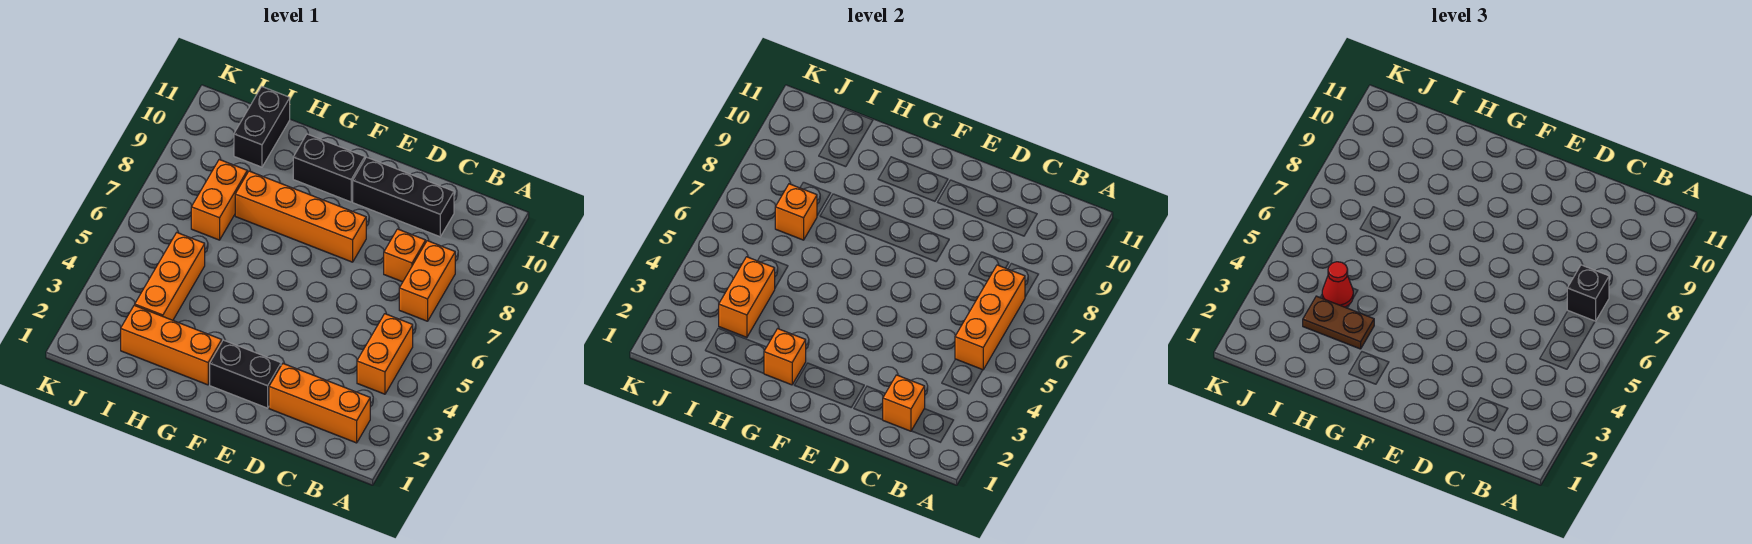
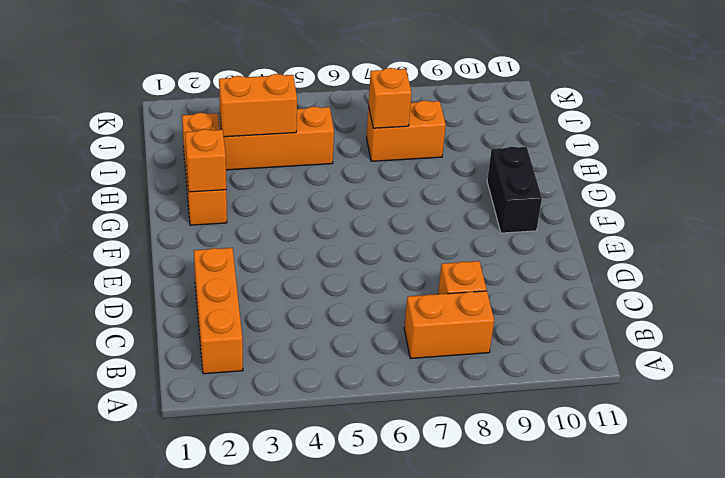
none -> orange brick B4:B5 level 1
none -> black brick C10:E10 level 1
none -> black brick E2:F2 level 1

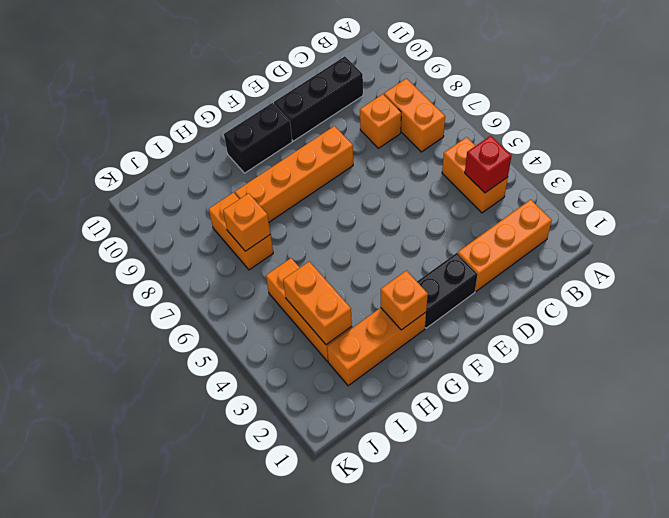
red brick B4 level 2 -> none
none -> black brick I10:I11 level 1
none -> orange brick B5:B7 level 2
none -> orange brick C2 level 2

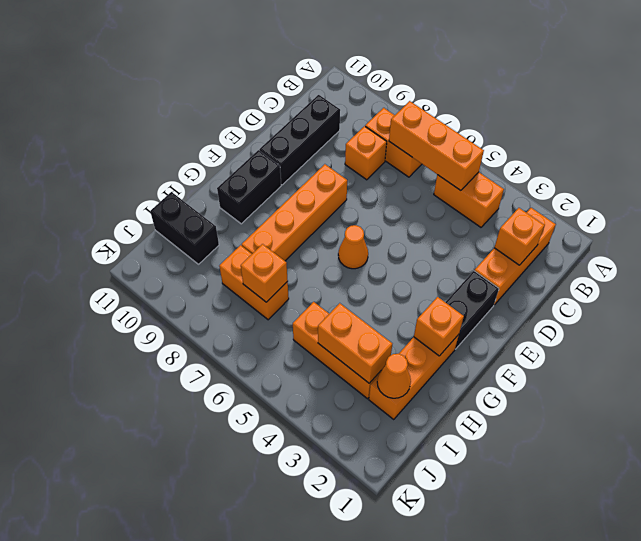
orange cone F6 level 1 -> none
orange cone I2 level 2 -> none
none -> black brick B7 level 3
none -> brown plate H3:I3 level 3
none -> red cone I4 level 3

